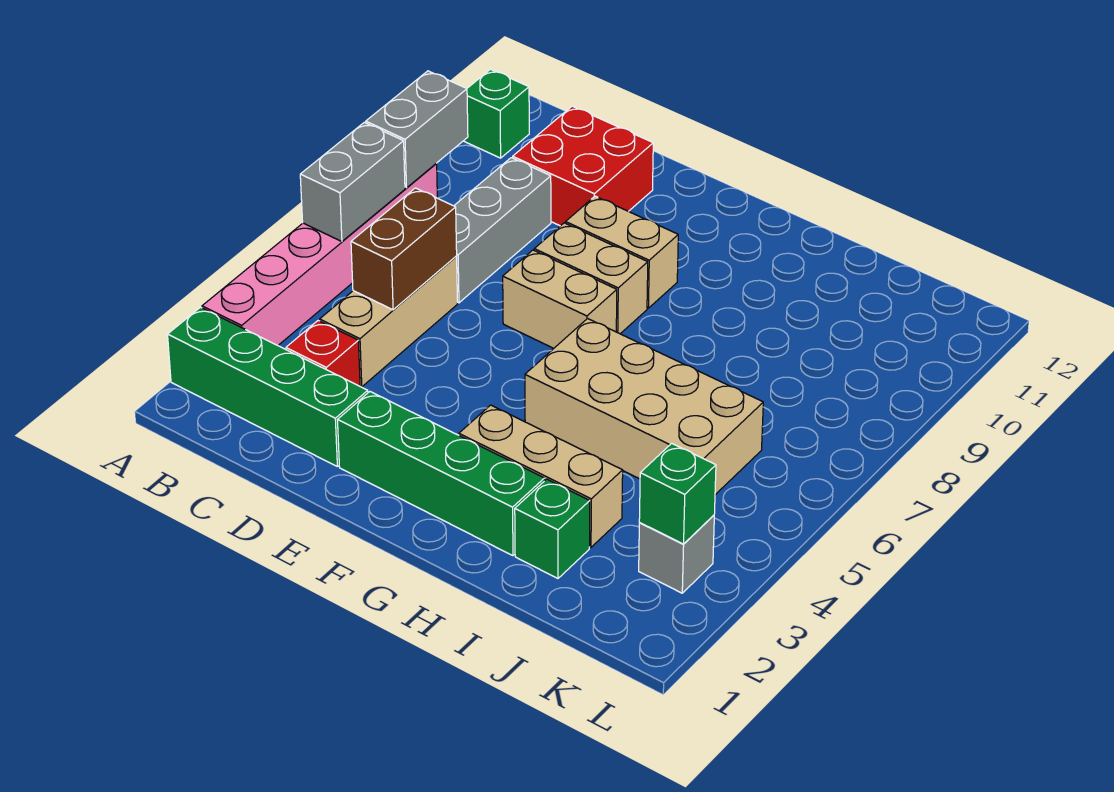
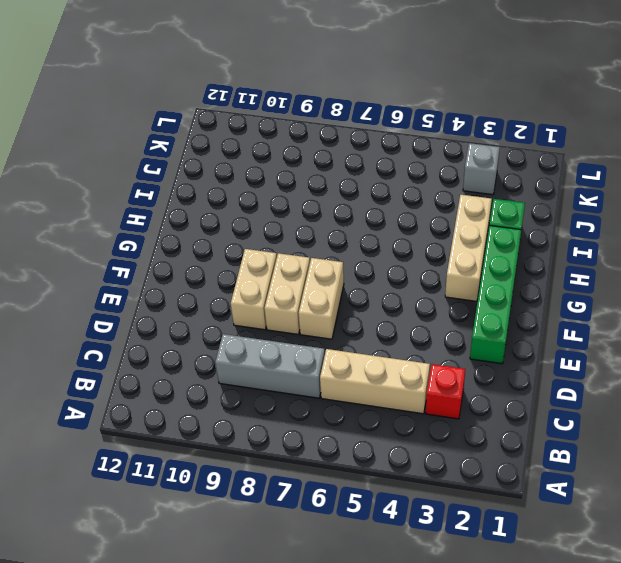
none -> green brick A2:D2 level 1
none -> pink brick A3:A8 level 1
none -> green brick A11 level 1

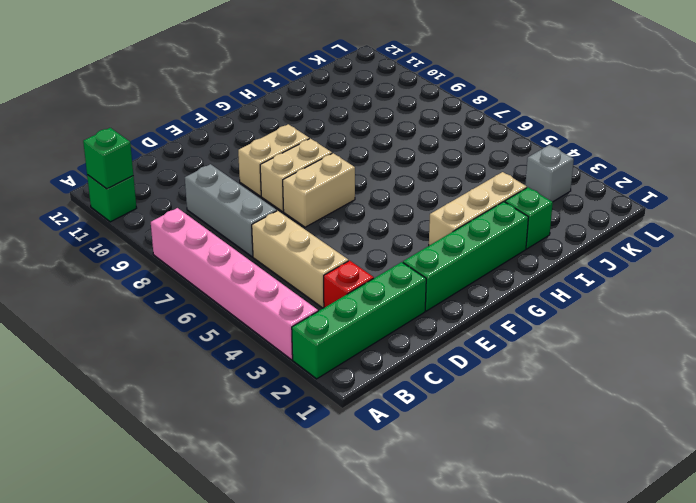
green brick A11 level 2 -> green brick K3 level 2
none -> red brick C10:D11 level 1
none -> tan brick G5:J6 level 1
none -> grey brick A6:A7 level 2

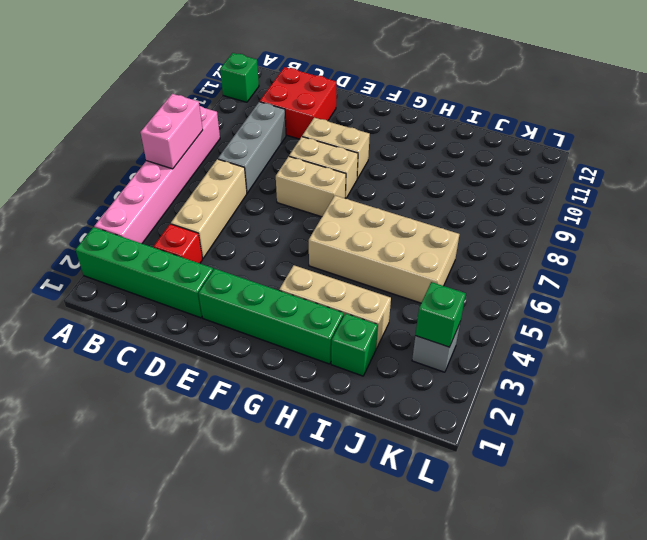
pink brick A6:A7 level 2 -> grey brick A6:A7 level 2
none -> grey brick A8:A9 level 2
none -> brown brick C5:C6 level 2

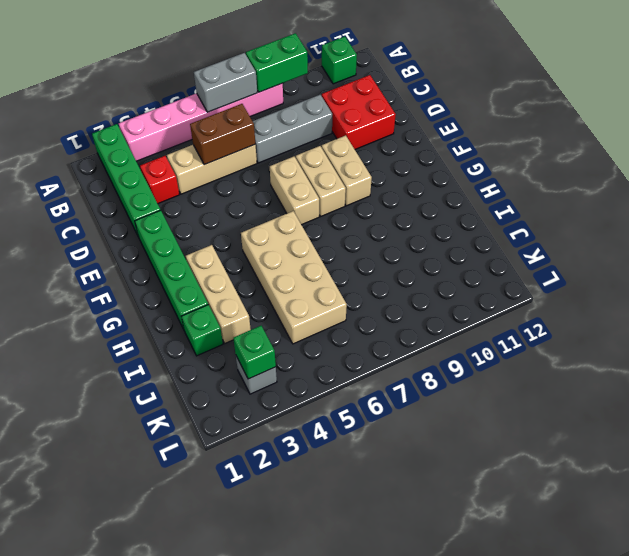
green brick A8:A9 level 2 -> grey brick A8:A9 level 2

